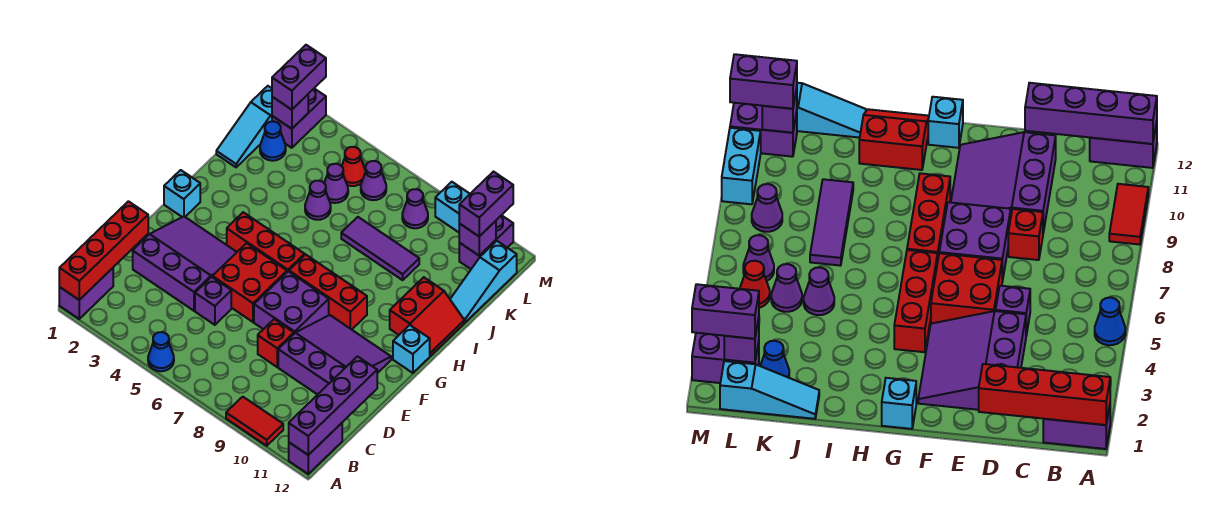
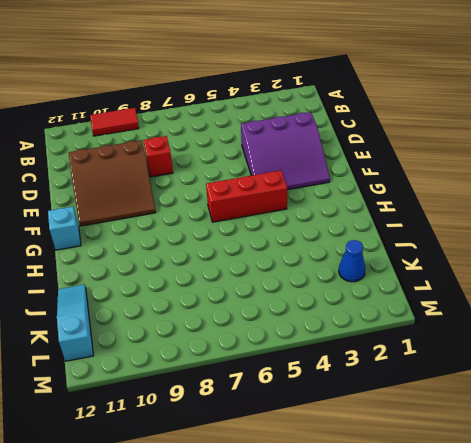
brown slope D9:F11 level 1 top D -> purple slope D9:F11 level 1 top D
none -> purple brick A1:B1 level 1
none -> blue cone A5 level 1
none -> purple brick A12:B12 level 1
none -> purple brick D5 level 1

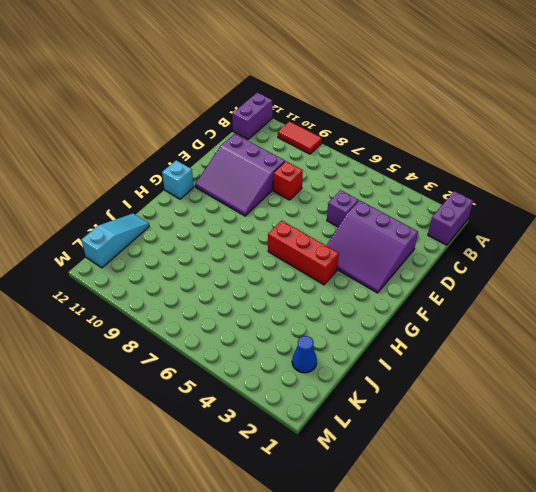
none -> blue cone A5 level 1
none -> red brick E5:F6 level 1
none -> purple brick E7:F8 level 1
none -> cyan brick G1 level 1

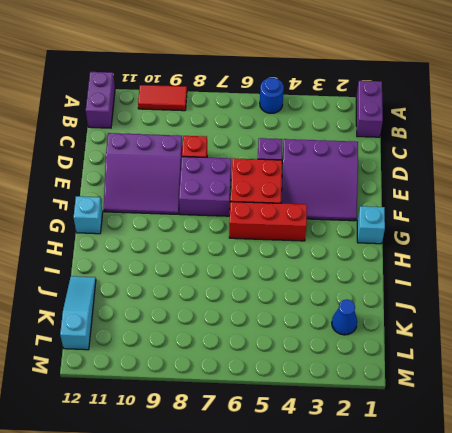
blue round brick A5 level 1 -> blue cone A5 level 1
none -> red brick G7:G9 level 1
none -> red slope H11:I12 level 1 top 11
none -> cyan slope J1:L1 level 1 top L
none -> purple cone J5 level 1

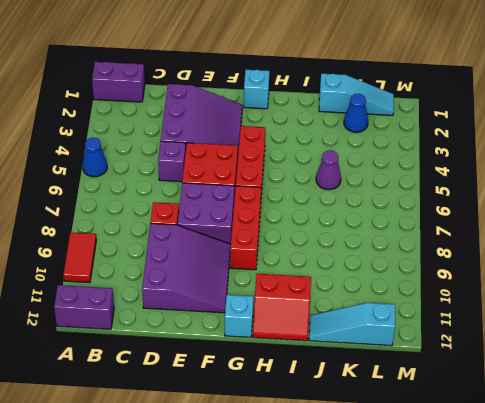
cyan slope J1:L1 level 1 top J -> cyan slope J1:L1 level 1 top L
none -> purple tile J7:J9 level 1
none -> purple cone K5 level 1
none -> purple brick L2:M2 level 1
none -> red cone L5 level 1

